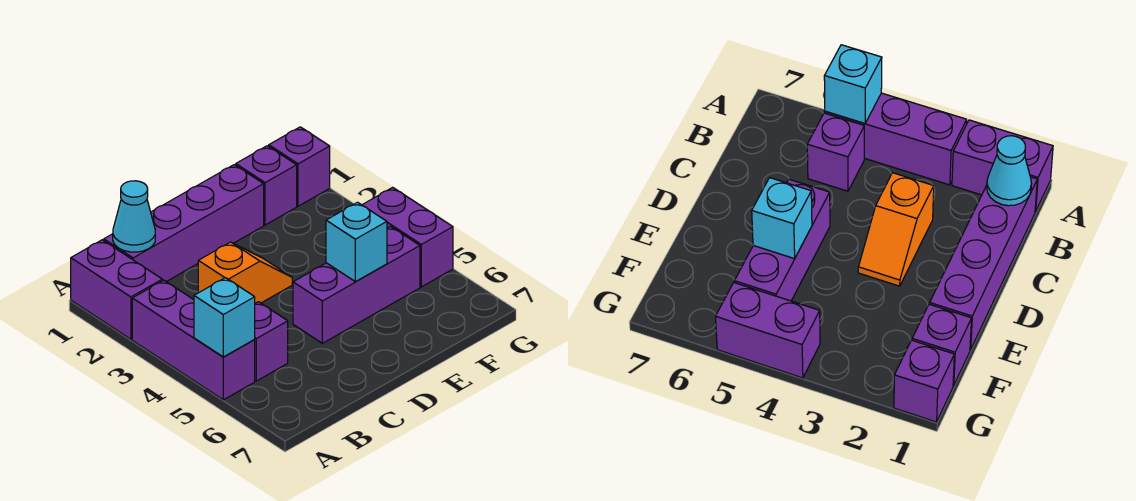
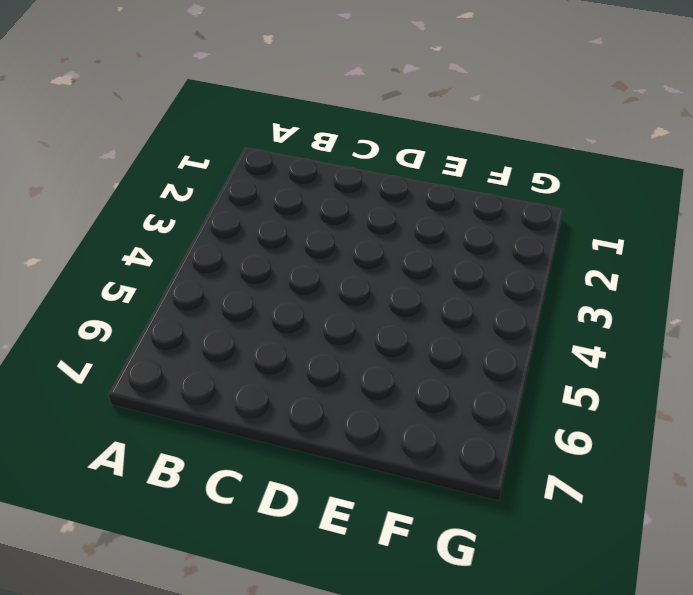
none -> purple brick A1:A2 level 1
none -> purple brick A3:A5 level 1
none -> purple brick B1:E1 level 1

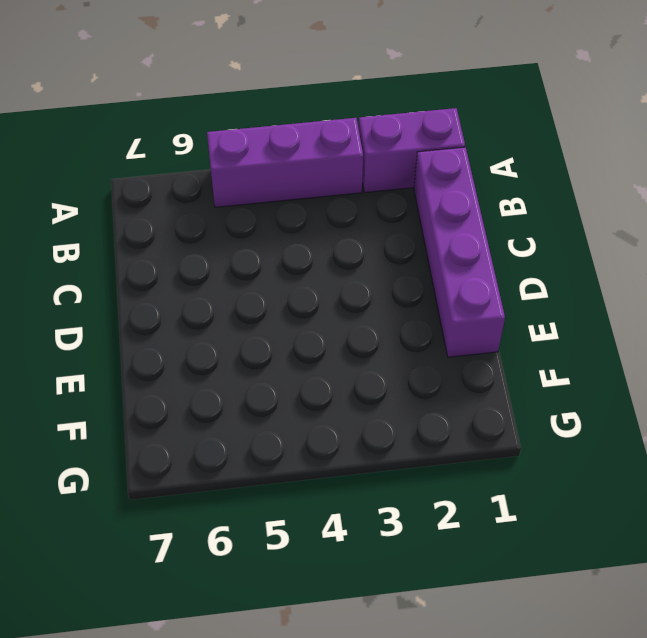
none -> purple brick B5 level 1
none -> orange slope C3:D3 level 1 top C
none -> purple brick D5:F5 level 1

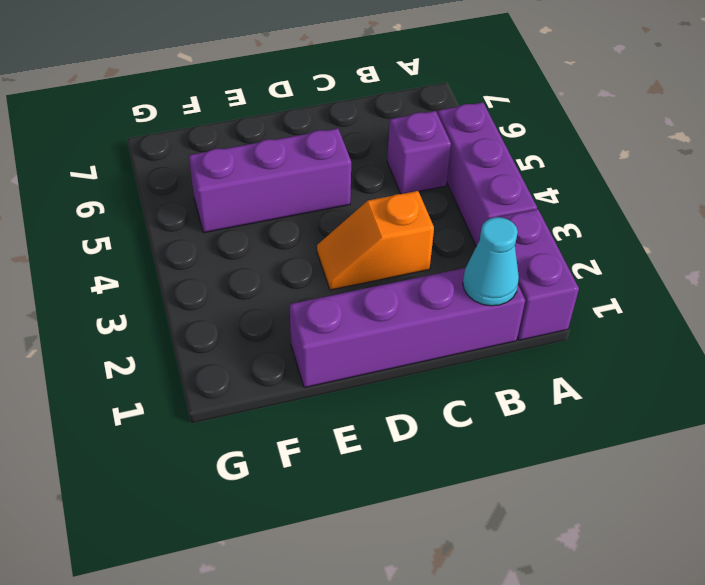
none -> purple brick F1 level 1
none -> purple brick G1 level 1
none -> purple brick G4:G5 level 1

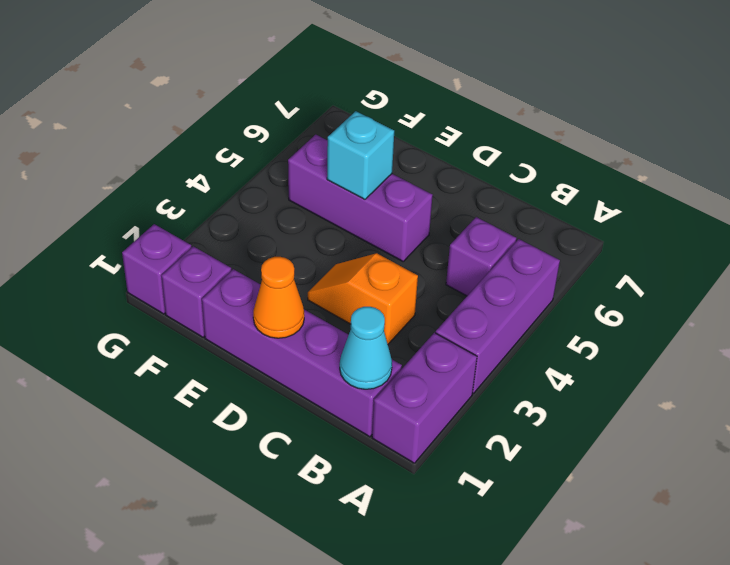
orange cone D1 level 2 -> none
none -> purple brick G4:G5 level 1
none -> cyan brick A5 level 2

